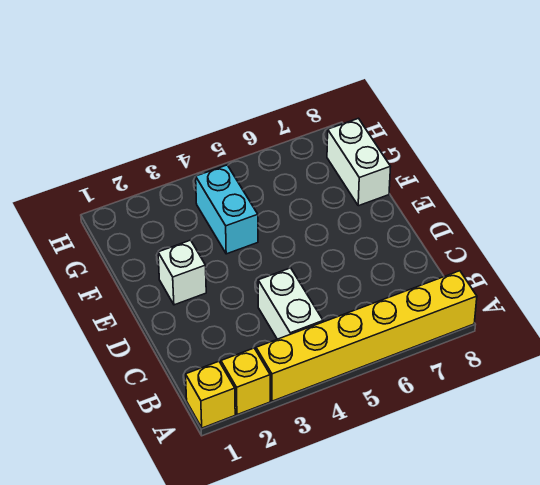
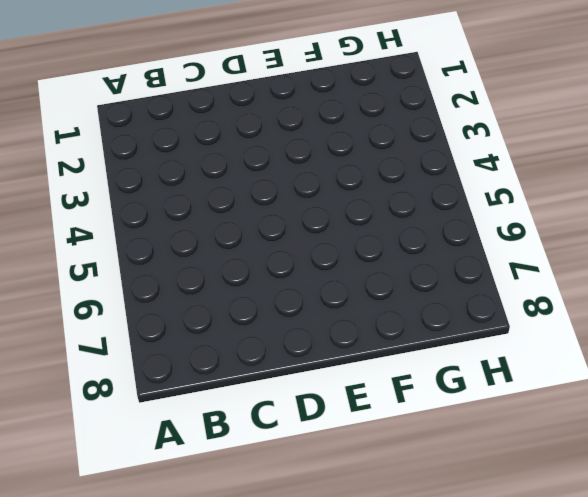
none -> yellow brick A1 level 1
none -> yellow brick A2 level 1

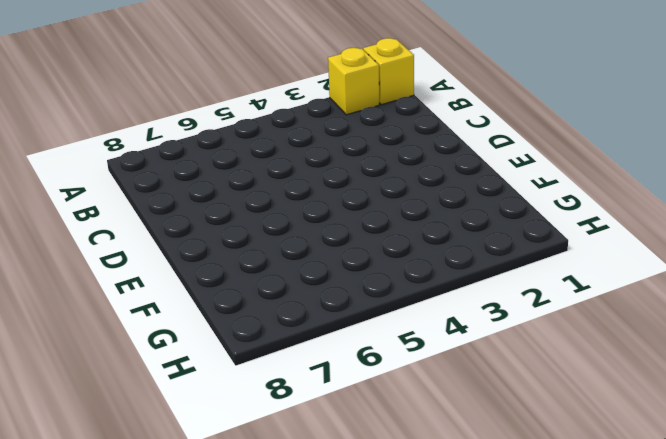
none -> yellow brick A3:A8 level 1
none -> white brick B4:C4 level 1

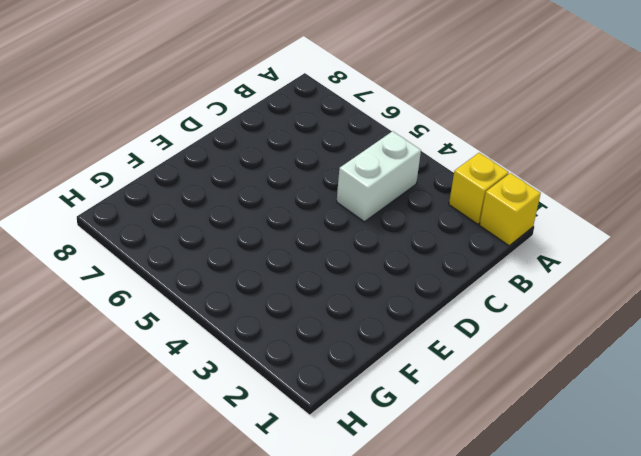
none -> yellow brick A3:A8 level 1
none -> white brick E2 level 1

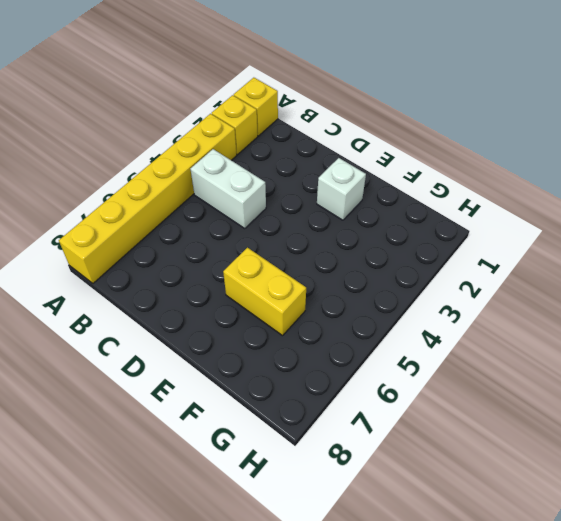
yellow brick E6:F6 level 1 -> none
none -> cyan brick F4:G4 level 1
none -> white brick F8:G8 level 1

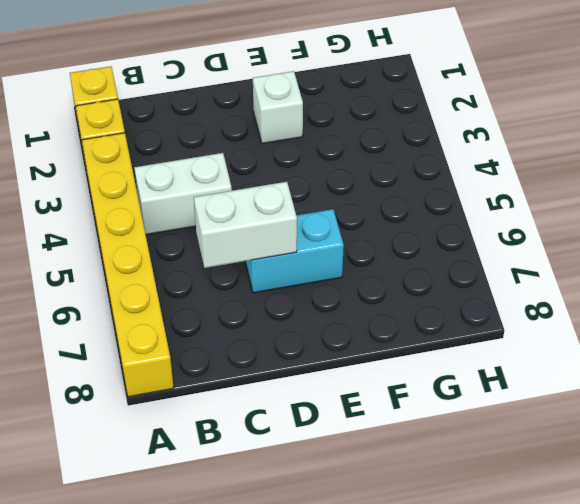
white brick C6:D6 level 2 -> white brick F8:G8 level 1
cyan brick D6:E6 level 1 -> cyan brick F4:G4 level 1

